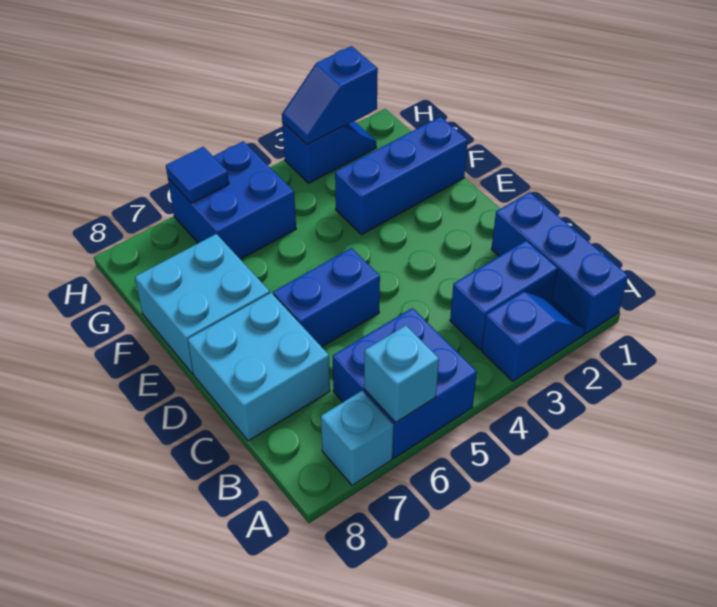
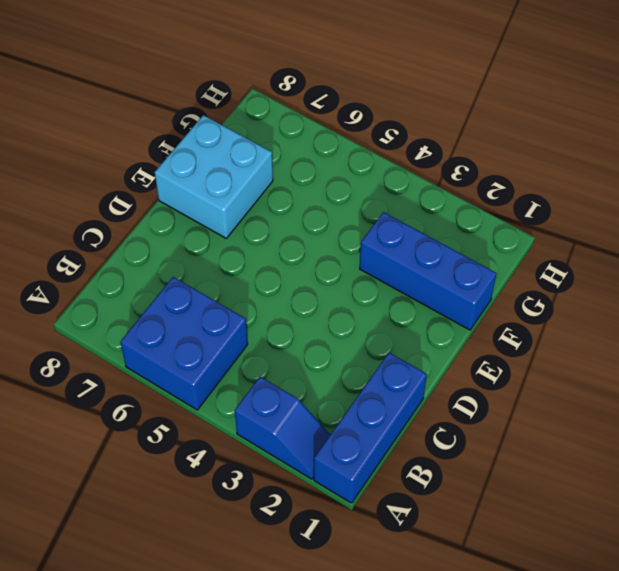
none -> cyan brick A7 level 1
none -> blue brick B2:B3 level 1
none -> cyan brick C7:D8 level 1

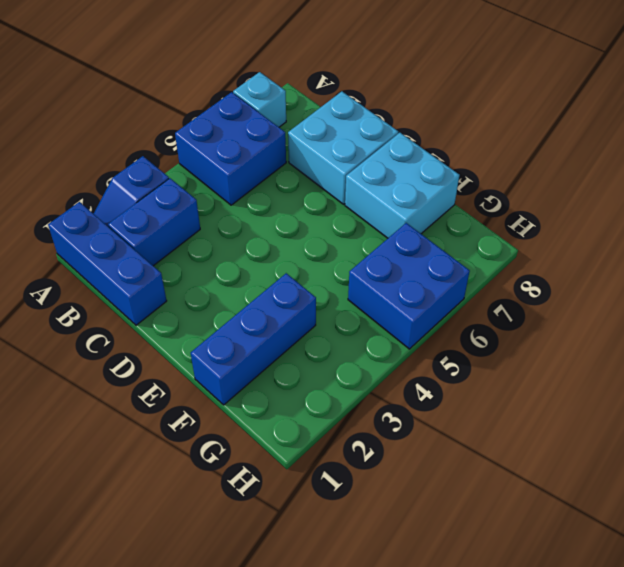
none -> blue brick D5:D6 level 1
none -> blue slope H2:H3 level 1 top 3
none -> cyan brick A6 level 2

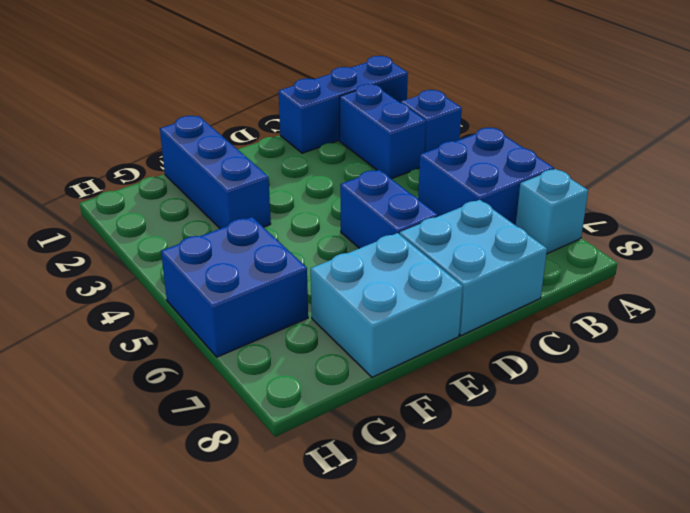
none -> blue slope H2:H3 level 1 top 3
none -> cyan brick A6 level 2
none -> blue slope H2:H3 level 2 top 2

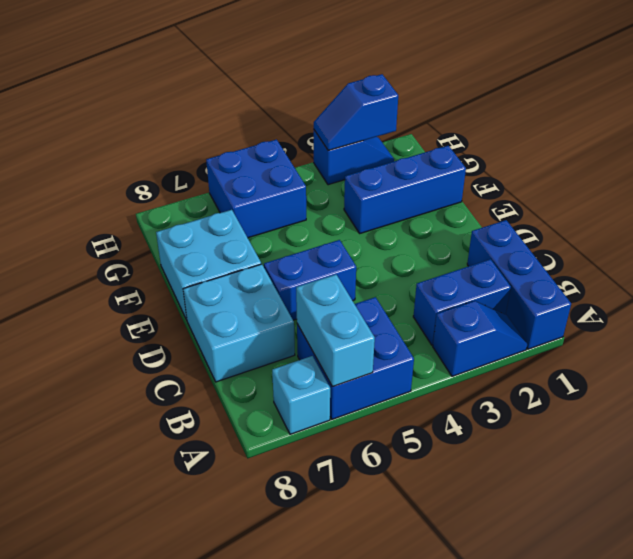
cyan brick A6:B6 level 2 -> cyan brick A6 level 2
none -> blue tile H6 level 2

